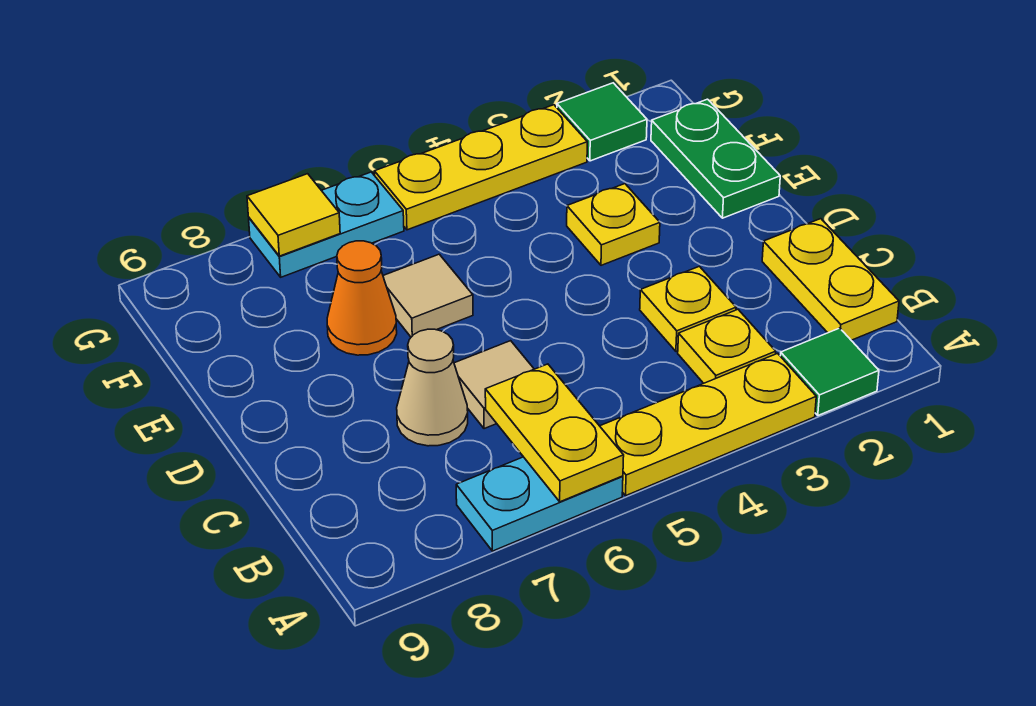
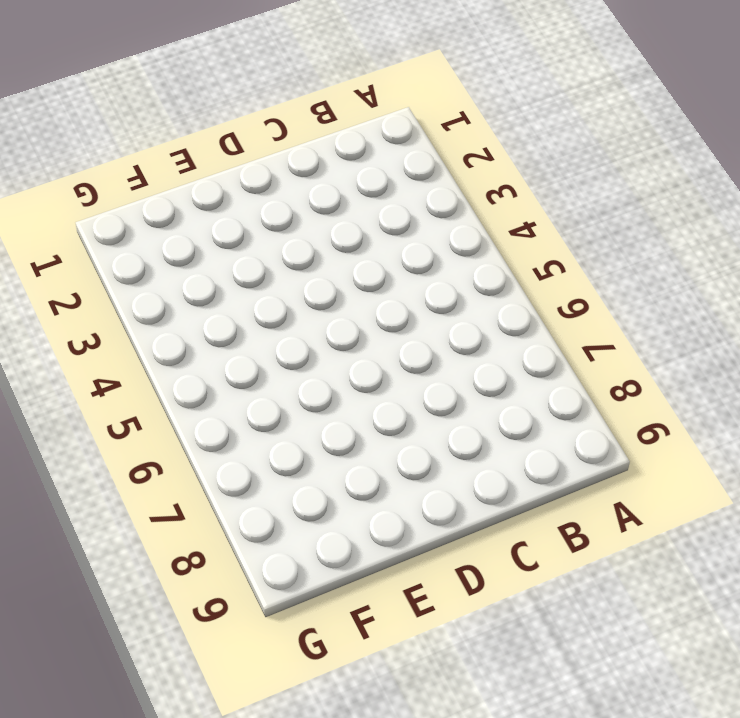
none -> green tile A2 level 1
none -> yellow plate A3:A5 level 1
none -> cyan plate A6:A7 level 1

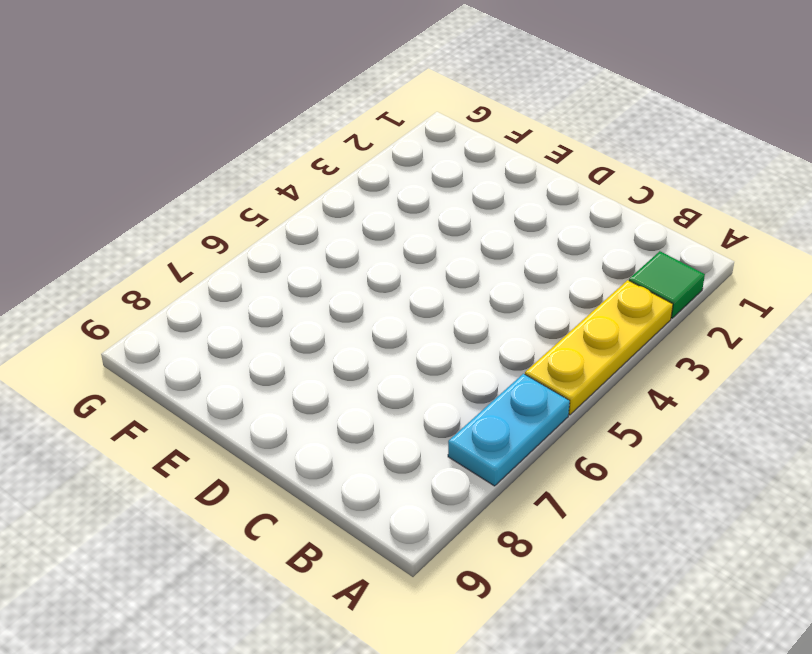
none -> yellow plate B1:C1 level 1
none -> yellow plate B3 level 1
none -> yellow plate C3 level 1

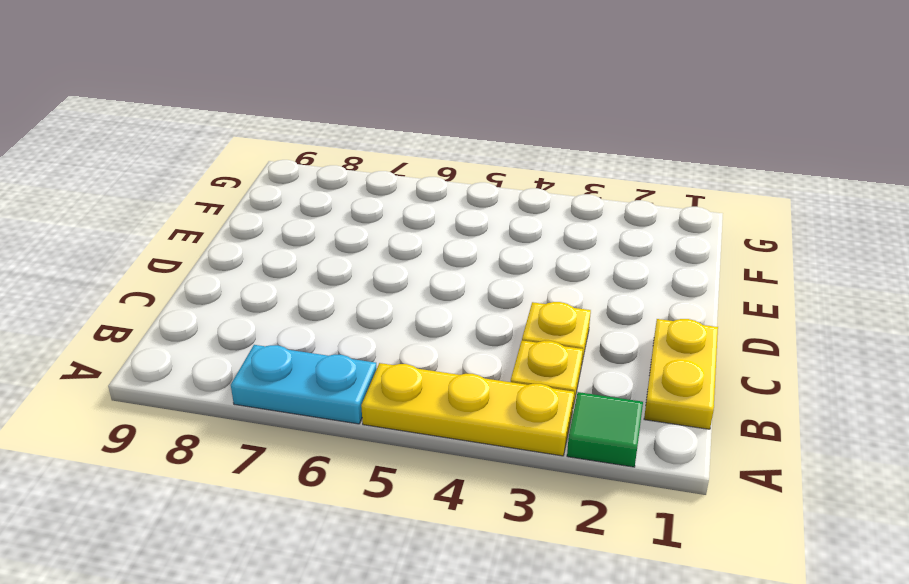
none -> tan tile C6 level 1
none -> tan cone C7 level 1
none -> green plate E1:F1 level 1

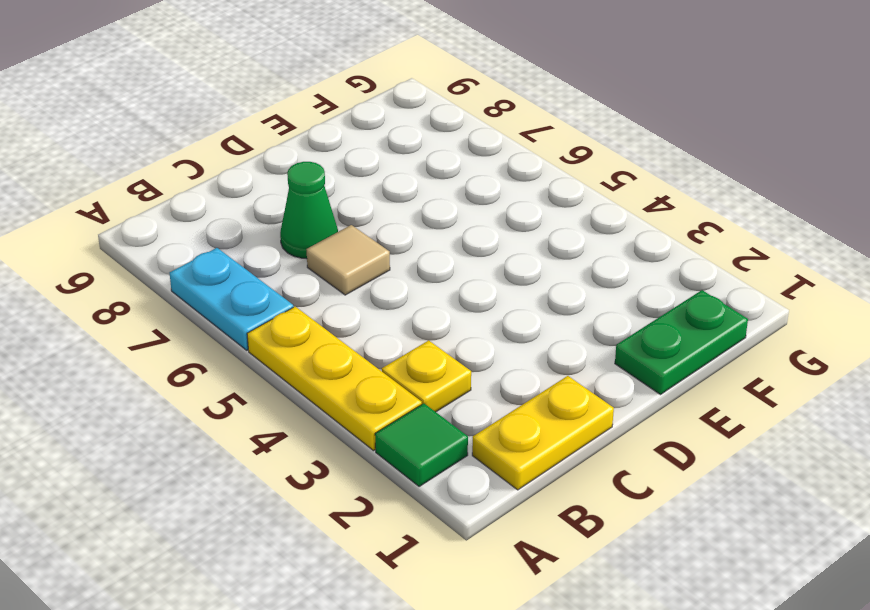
green cone C7 level 1 -> tan cone C7 level 1
none -> yellow plate C3 level 1
none -> yellow plate E3 level 1
none -> tan tile E6 level 1

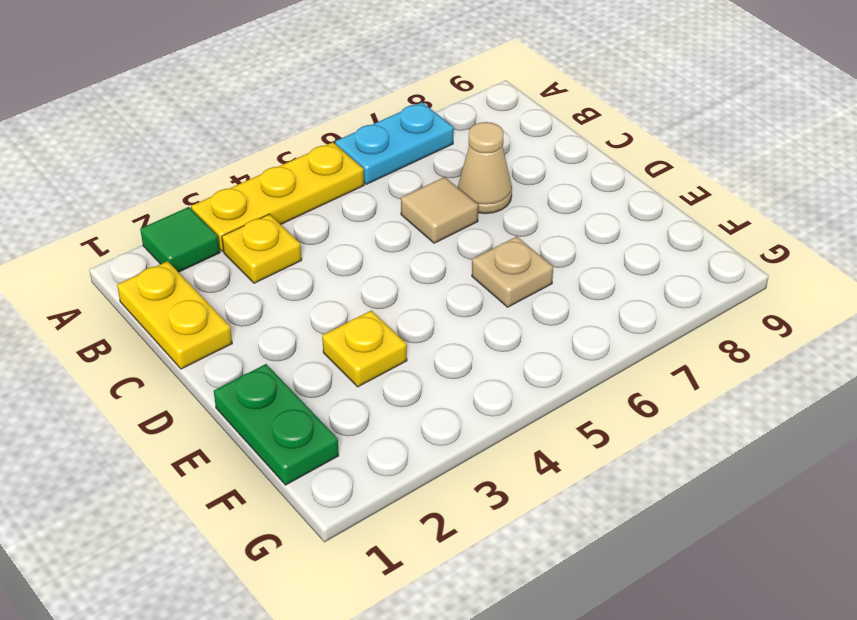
tan plate E6 level 1 -> tan tile E6 level 1
none -> yellow plate C3 level 1
none -> orange cone E7 level 1
none -> green tile G2 level 1

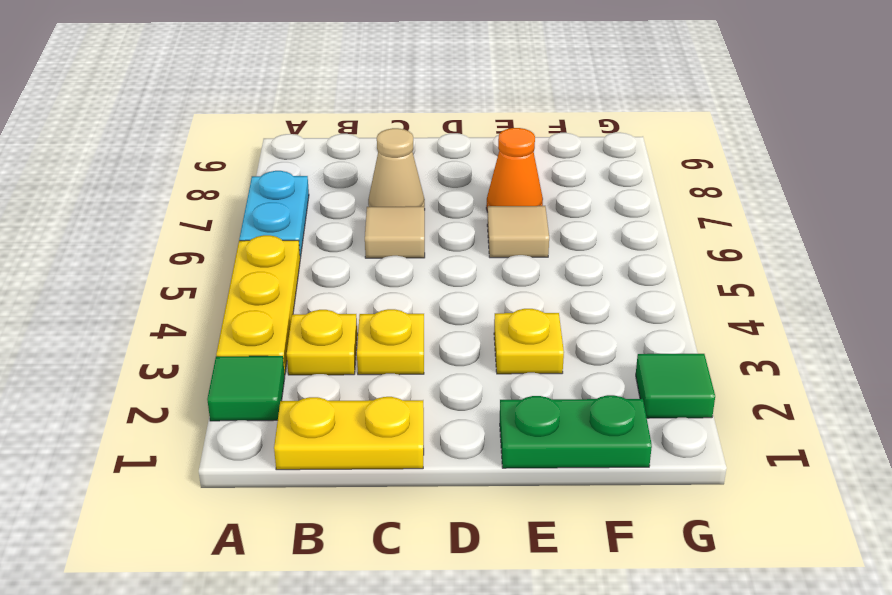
none -> yellow plate G3:G5 level 1
none -> cyan plate G6:G7 level 1
none -> yellow plate A6:B6 level 2

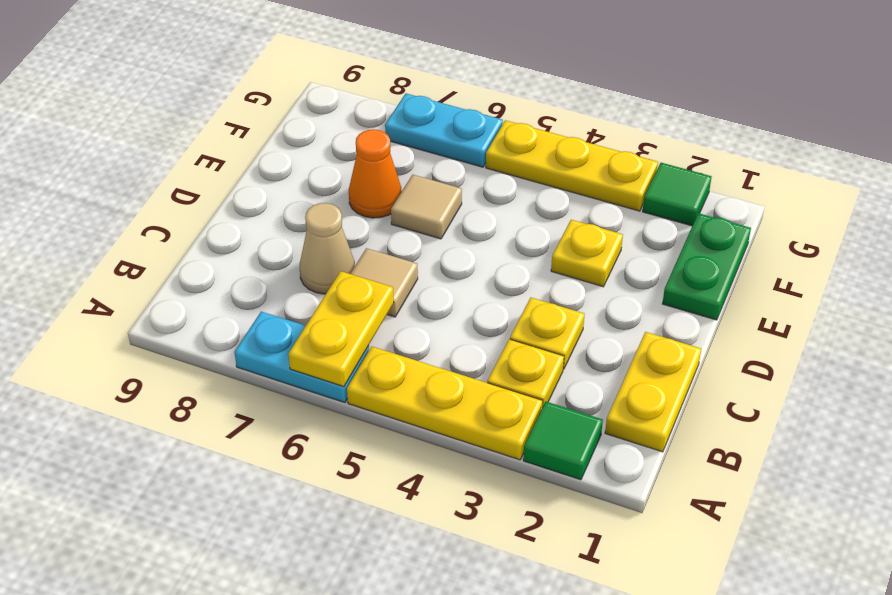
none -> yellow tile G7 level 2

